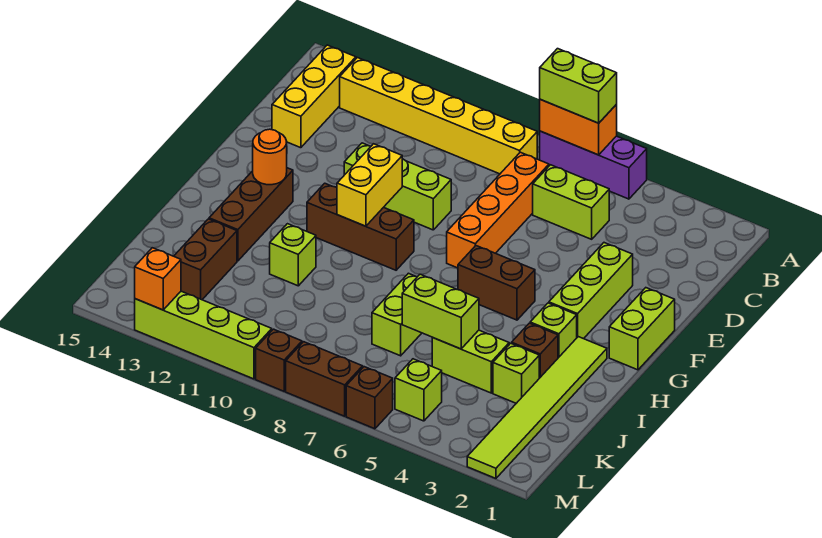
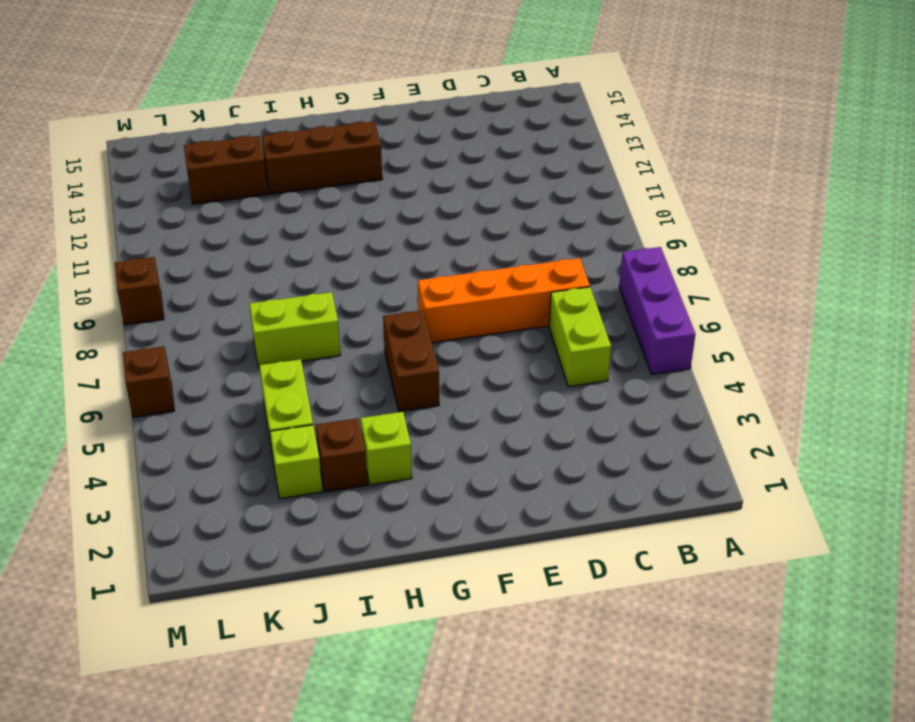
none -> yellow brick B8:B13 level 1
none -> yellow brick B14:D14 level 1
none -> lime brick E3:G3 level 1
none -> lime brick E9:E11 level 1

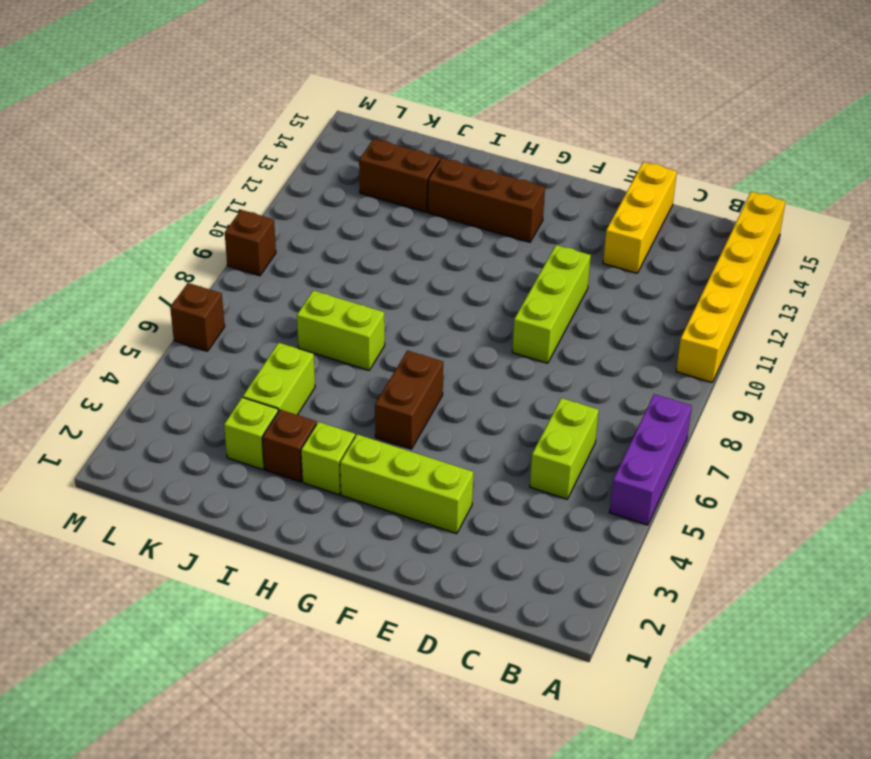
yellow brick A10:A15 level 1 -> yellow brick B8:B13 level 1
yellow brick D13:D15 level 1 -> yellow brick B14:D14 level 1
none -> orange brick C7:F7 level 1
none -> lime brick F1:G1 level 1
none -> brown brick G9:G11 level 1
none -> lime tile H2:M2 level 1

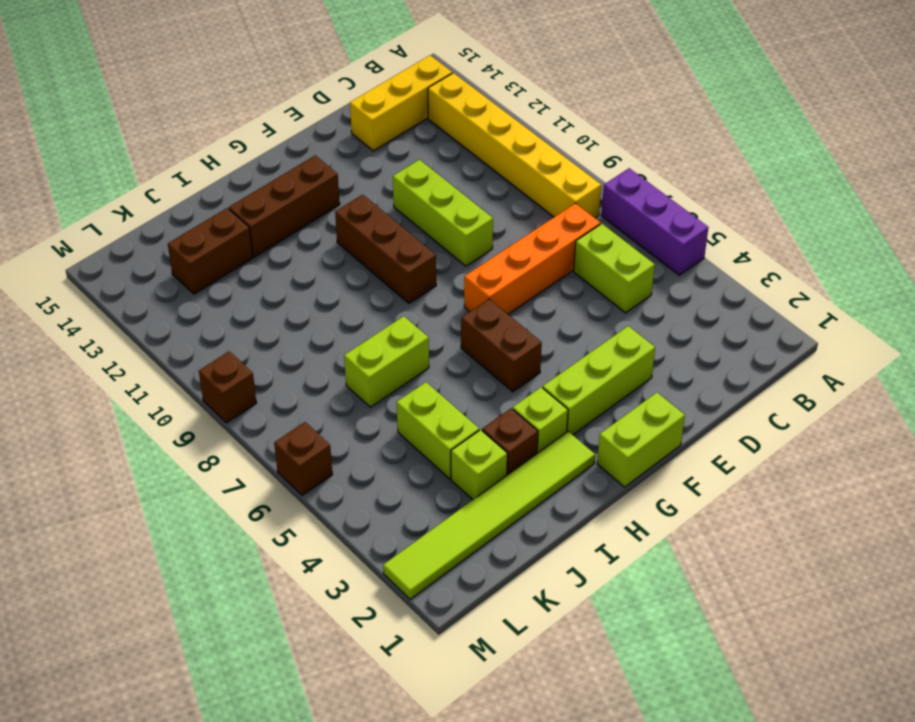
none -> lime brick I11 level 1
none -> lime brick L5 level 1
none -> brown brick M7:M8 level 1
none -> lime brick M10:M13 level 1

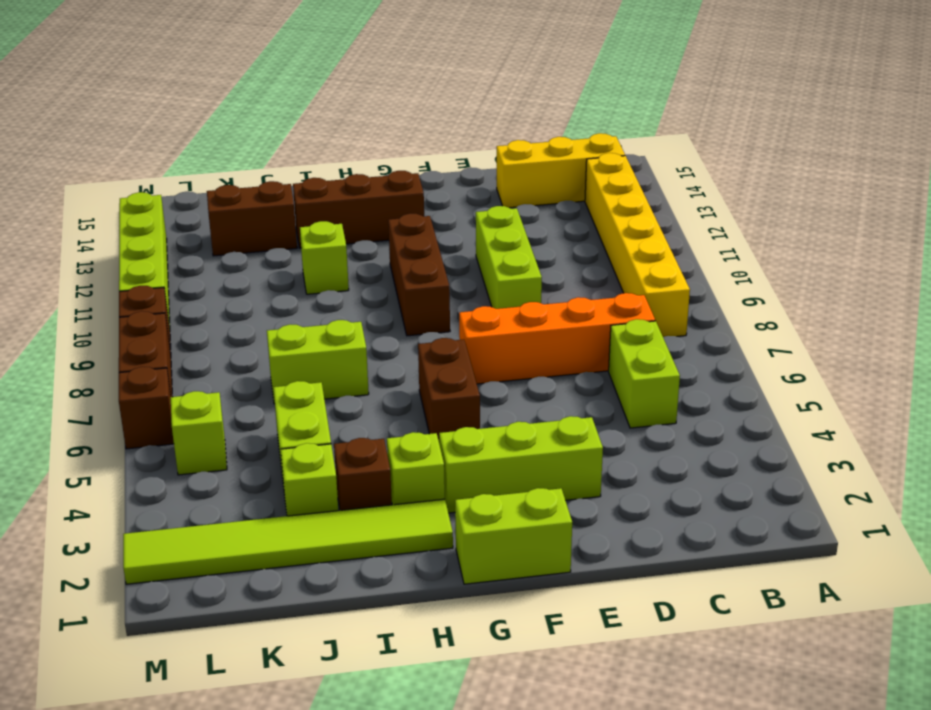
none -> purple brick A5:A7 level 1
none -> orange brick A6:A7 level 2
none -> yellow brick F10:G10 level 2
none -> orange round brick G13 level 2

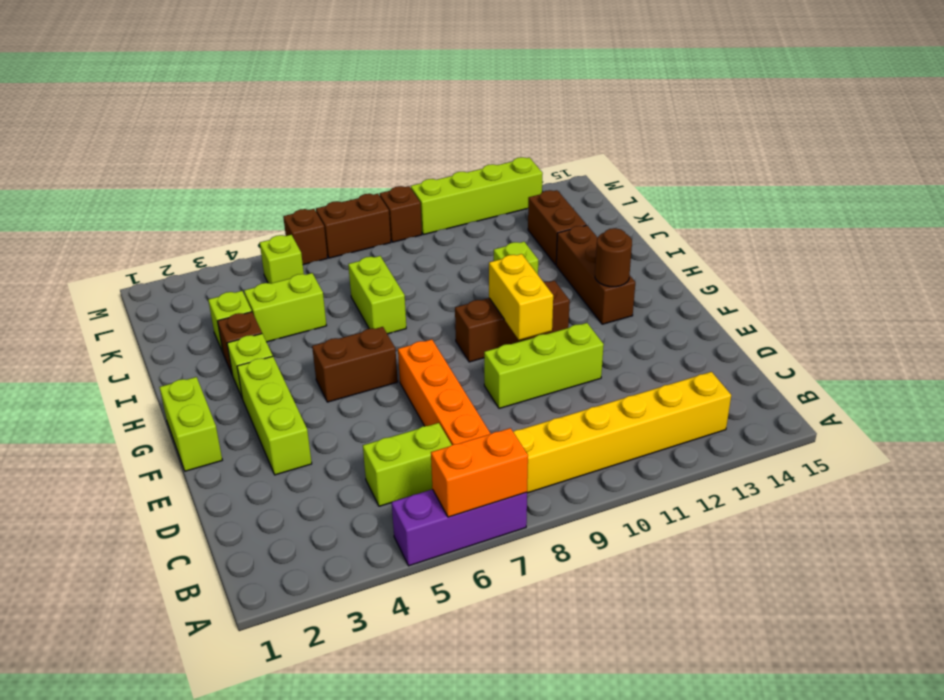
brown round brick G13 level 2 -> orange round brick G13 level 2
none -> yellow brick B14:D14 level 1
none -> lime tile H2:M2 level 1
none -> lime brick J5:J6 level 2
none -> orange brick M13 level 2

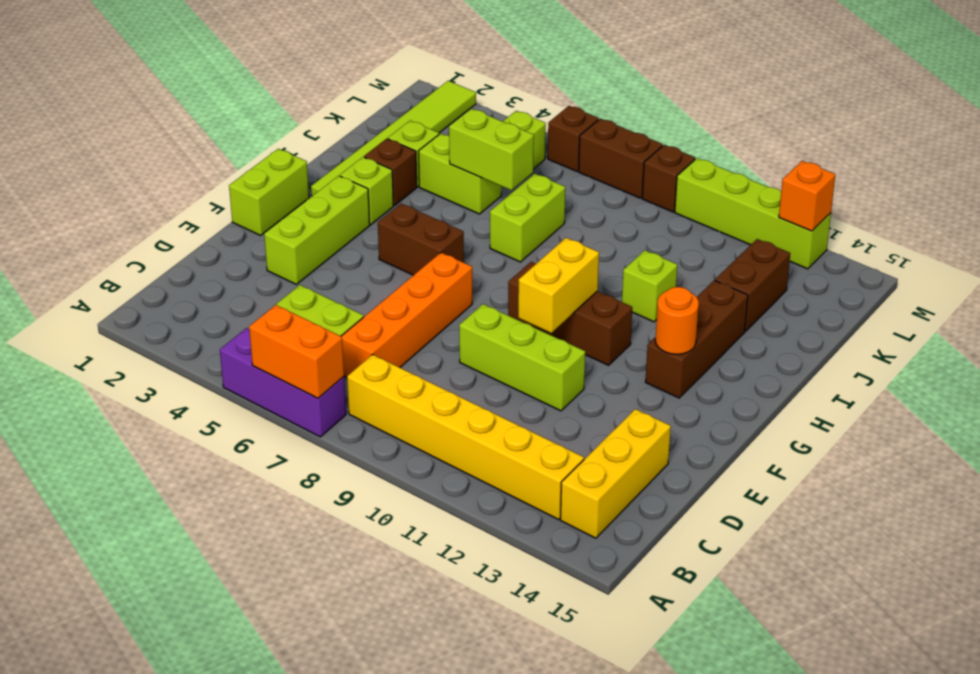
none -> lime brick A6:A7 level 3

